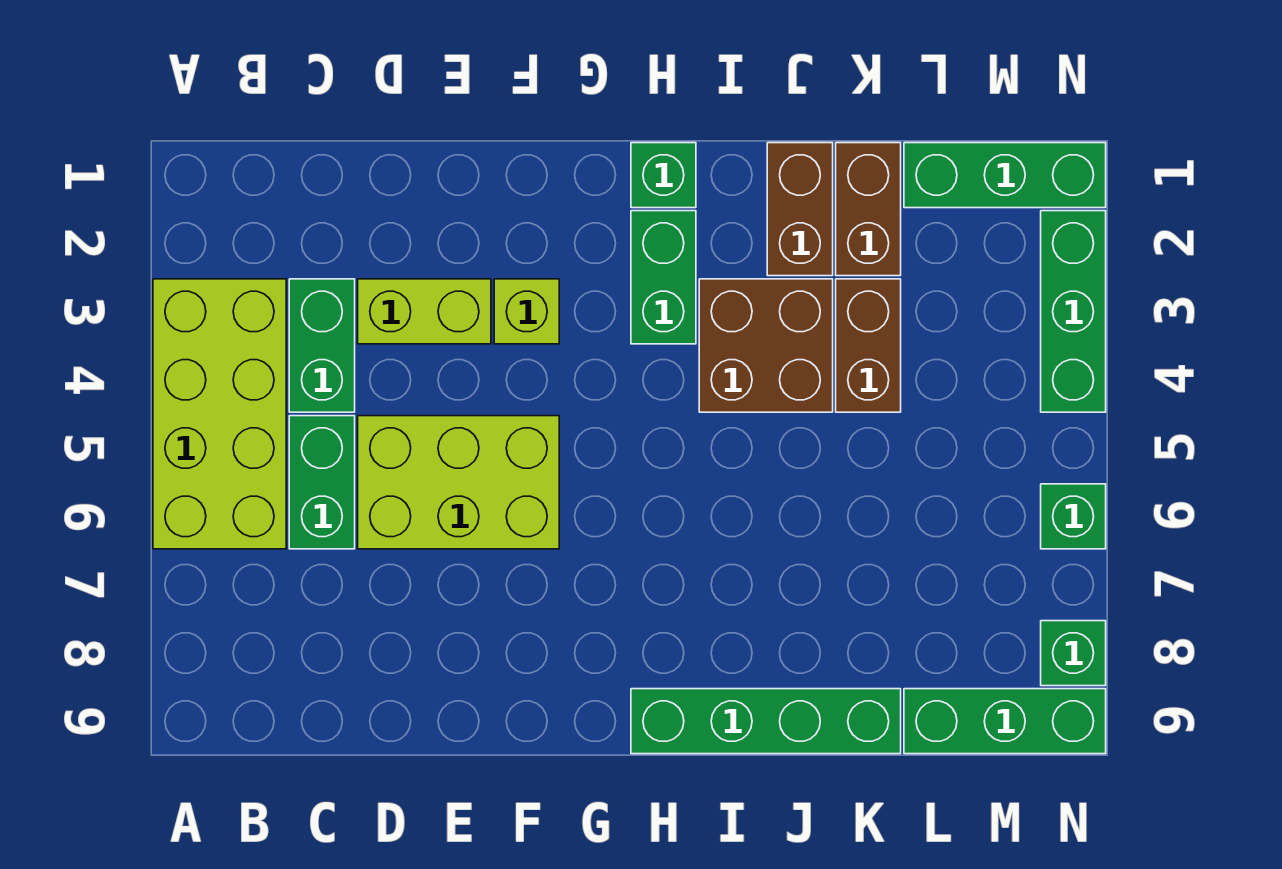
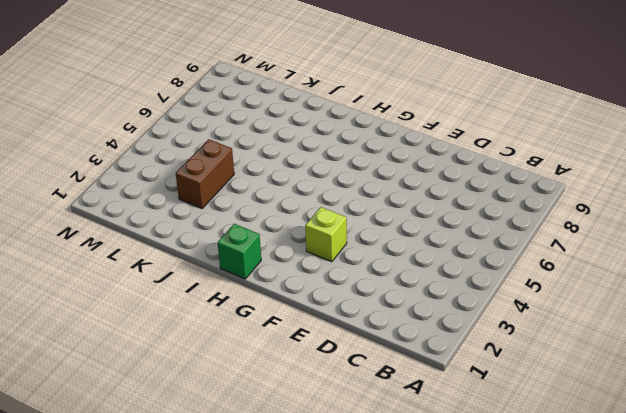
none -> lime brick A3:B6 level 1
none -> green brick C3:C4 level 1
none -> green brick C5:C6 level 1

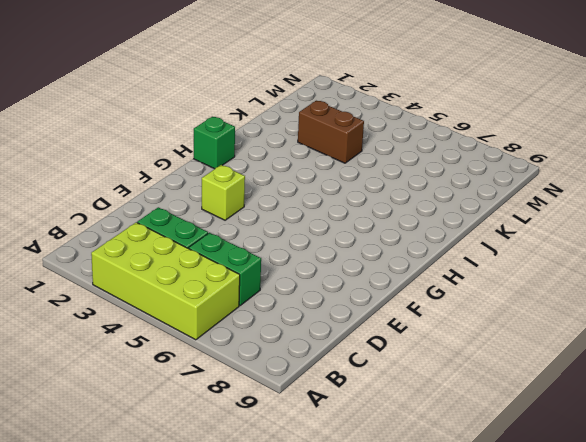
none -> lime brick D3:E3 level 1
none -> lime brick D5:F6 level 1
none -> green brick H2:H3 level 1

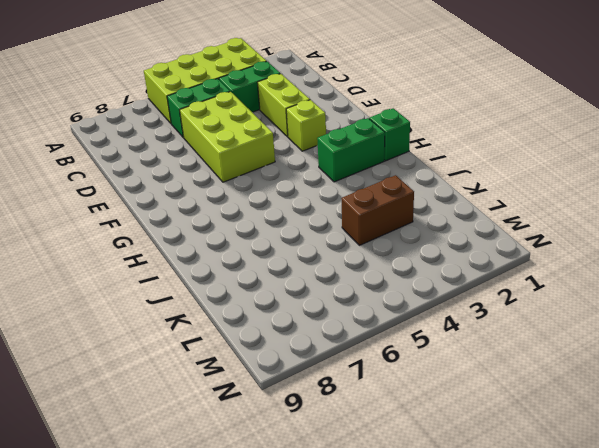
none -> green brick H9:K9 level 1
none -> brown brick I3:J4 level 1
none -> brown brick J1:J2 level 1

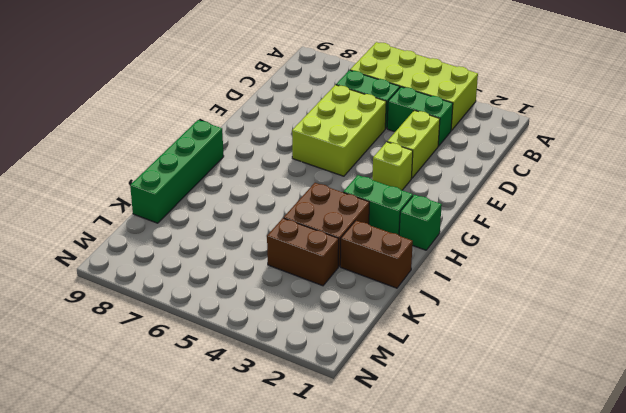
none -> brown brick K1:K2 level 1
none -> green brick L1:N1 level 1
none -> green brick L9:N9 level 1

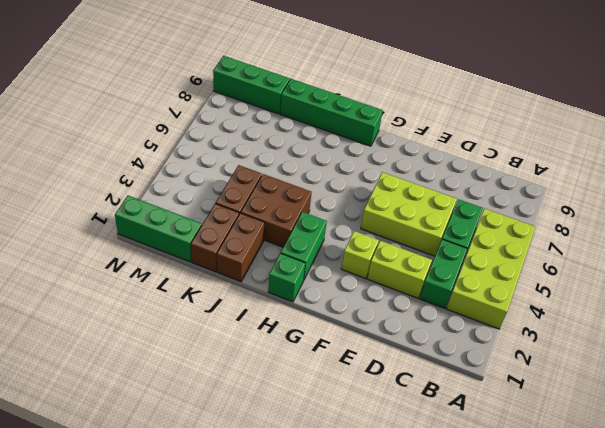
none -> green brick N2:N4 level 1
none -> green brick N6 level 1
none -> green brick N8 level 1

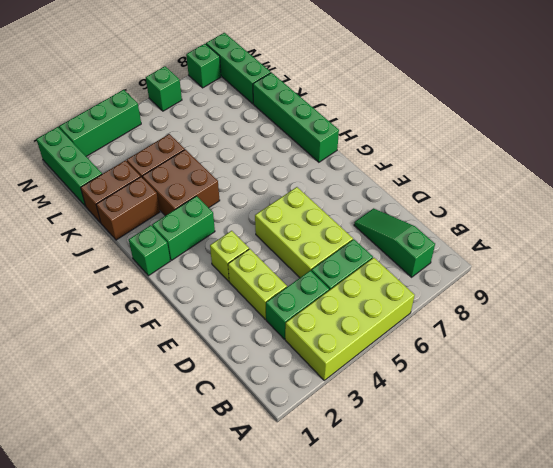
green slope B8:D8 level 1 top B -> none

